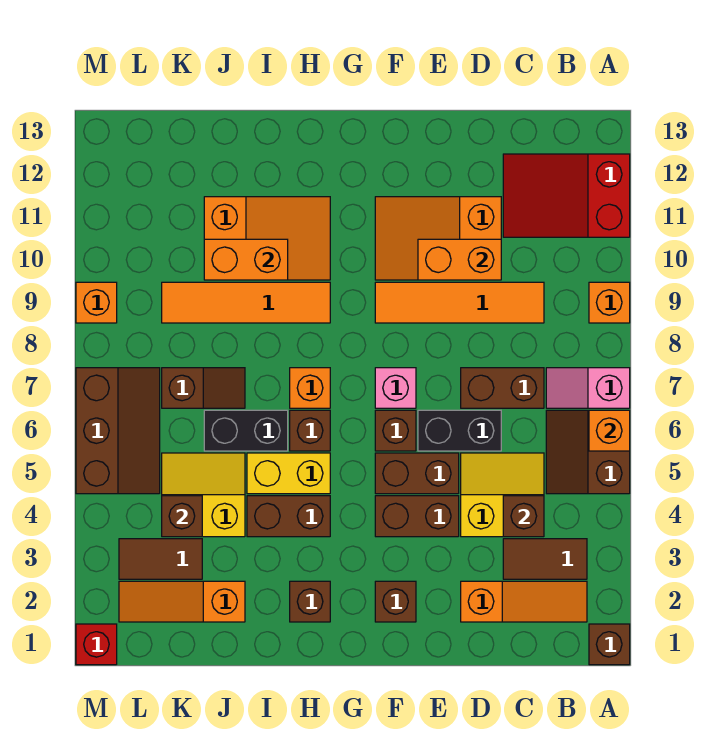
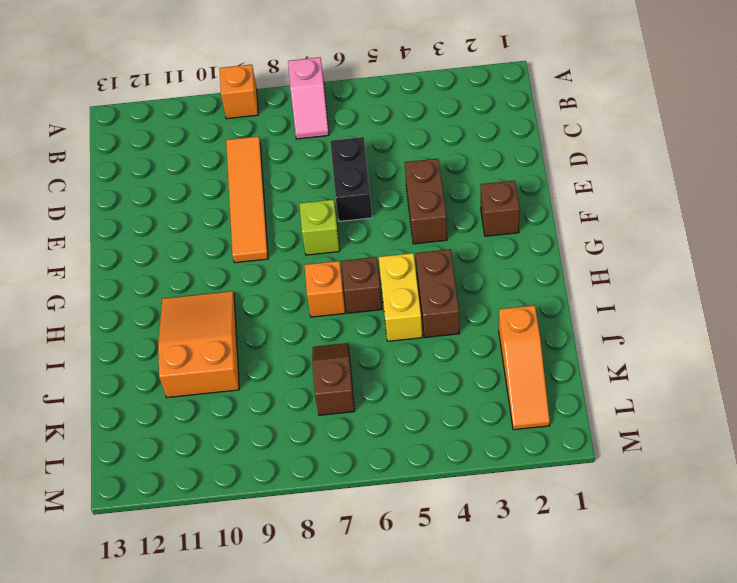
lime brick F7 level 1 -> pink brick F7 level 1
none -> brown brick A1 level 1
none -> brown slope A5:B6 level 1 top A
none -> red slope A11:C12 level 1 top A
none -> orange slope B2:D2 level 1 top D

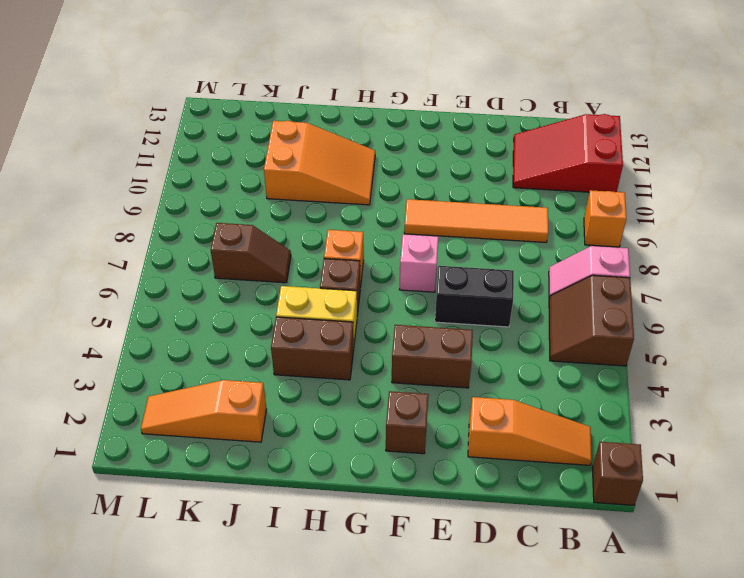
none -> brown tile B3:C3 level 1
none -> yellow slope C4:D5 level 1 top 4
none -> brown brick C7:D7 level 1
none -> orange slope D10:F11 level 1 top D

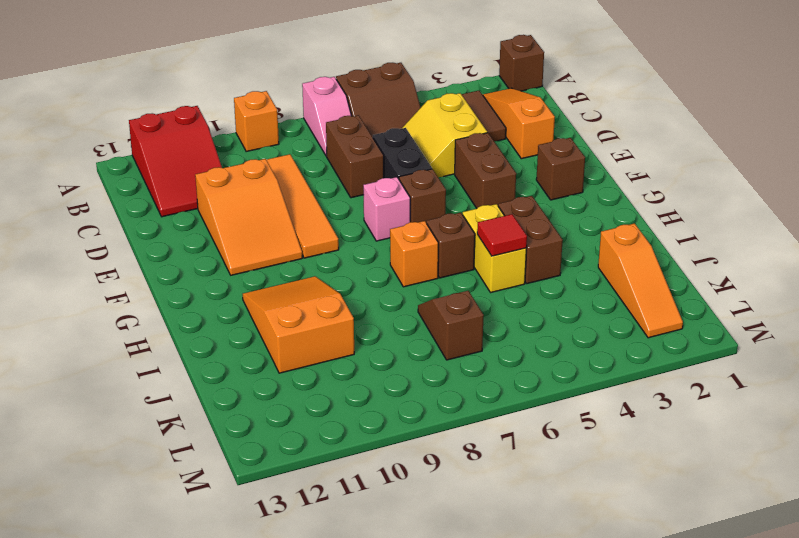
red tile I5 level 2 -> none
none -> brown brick E5:F5 level 1
none -> brown brick H2 level 1
none -> orange tile H9:K9 level 1
none -> black brick I6:J6 level 1

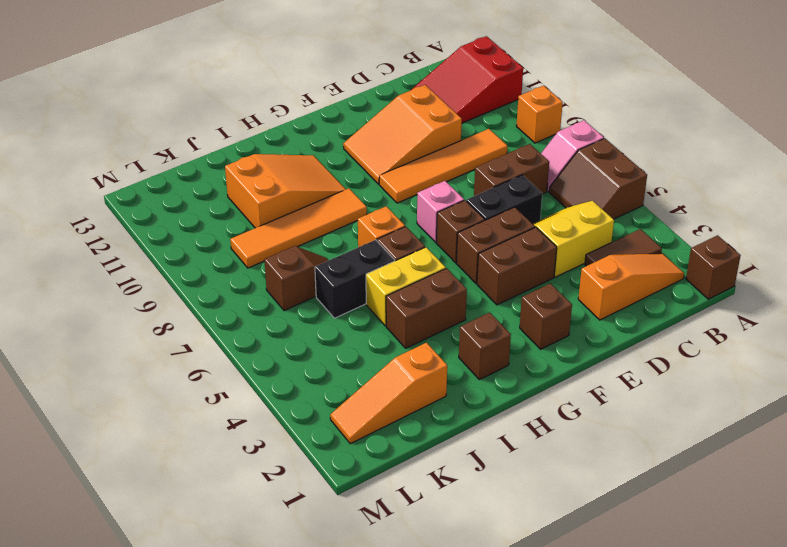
none -> yellow slope J4:K5 level 1 top 4
none -> brown tile K3:L3 level 1
none -> brown slope L5:M7 level 1 top M
none -> red brick M1 level 1

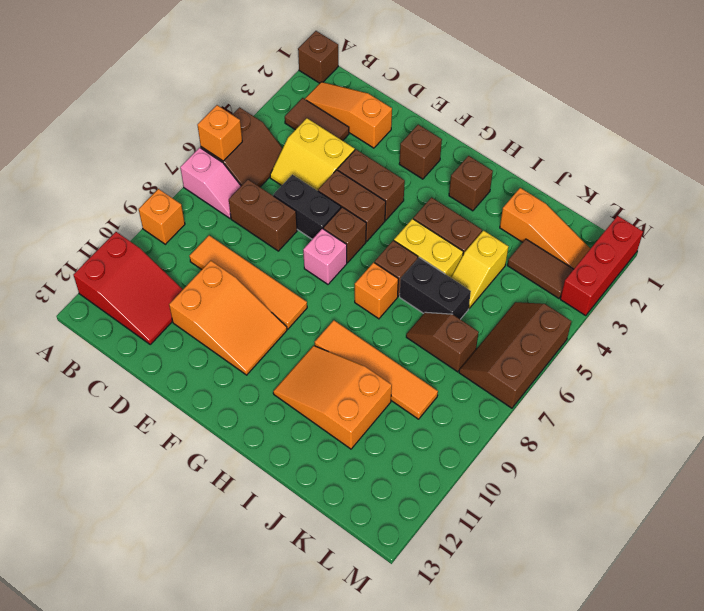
yellow slope J4:J5 level 1 top 4 -> yellow slope J4:K5 level 1 top 4
red brick M1:M3 level 1 -> red brick M1 level 1
none -> orange brick M9 level 1
none -> brown brick C4 level 2
none -> orange brick D10:E10 level 2
none -> orange brick I10:J10 level 2

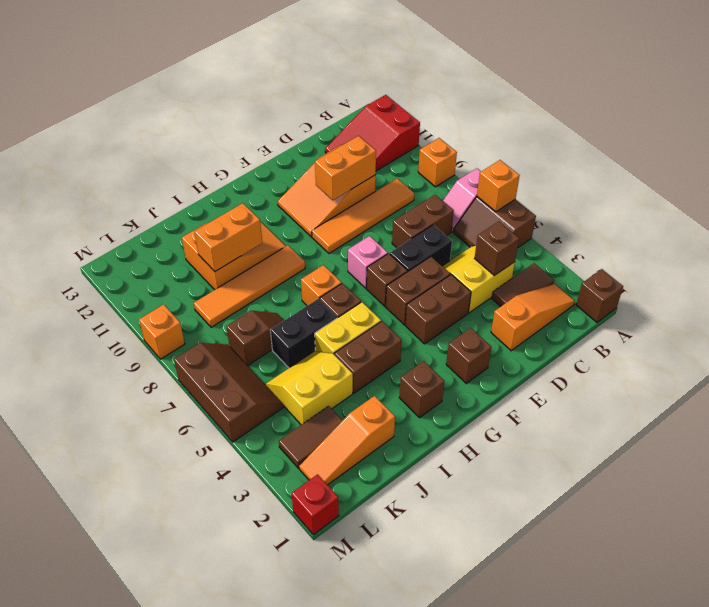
none -> brown brick K4 level 2

